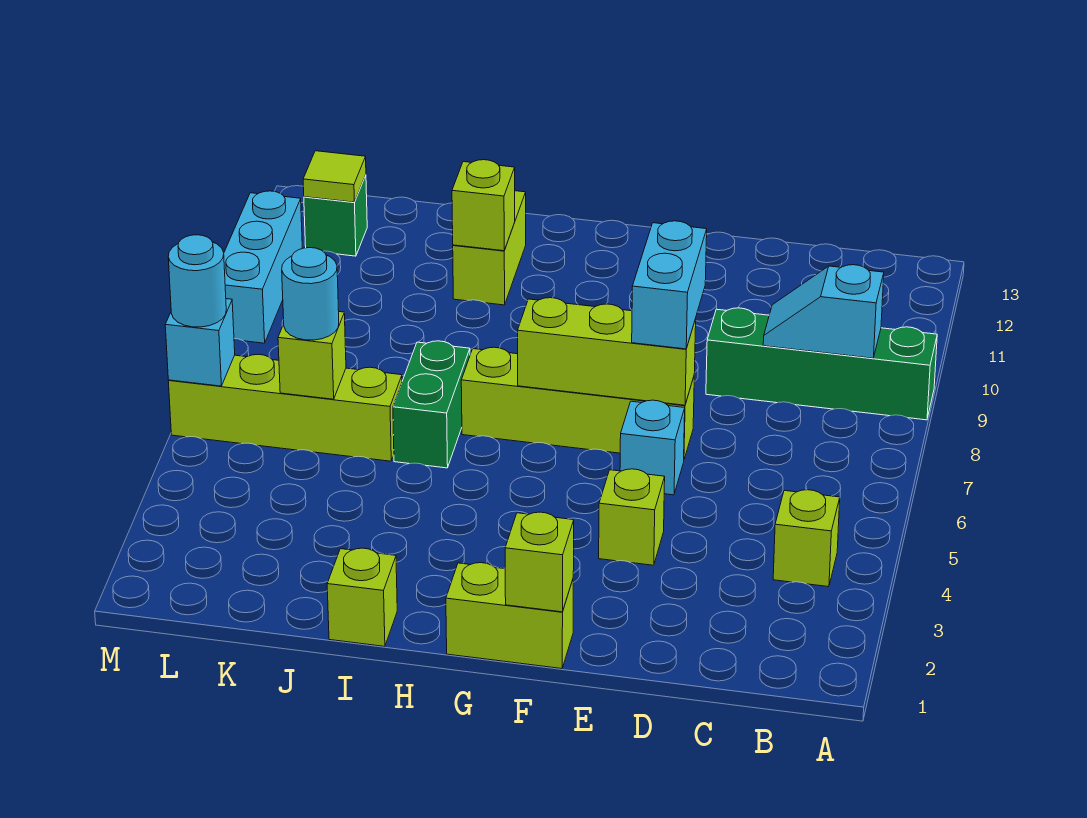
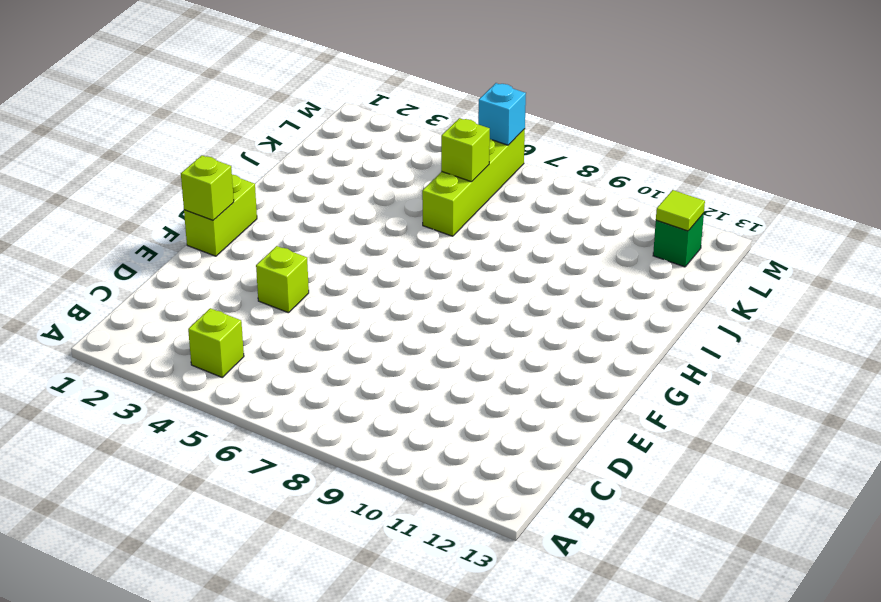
none -> green brick A9:D9 level 1
none -> cyan brick E6 level 1
none -> lime brick E7:H7 level 1

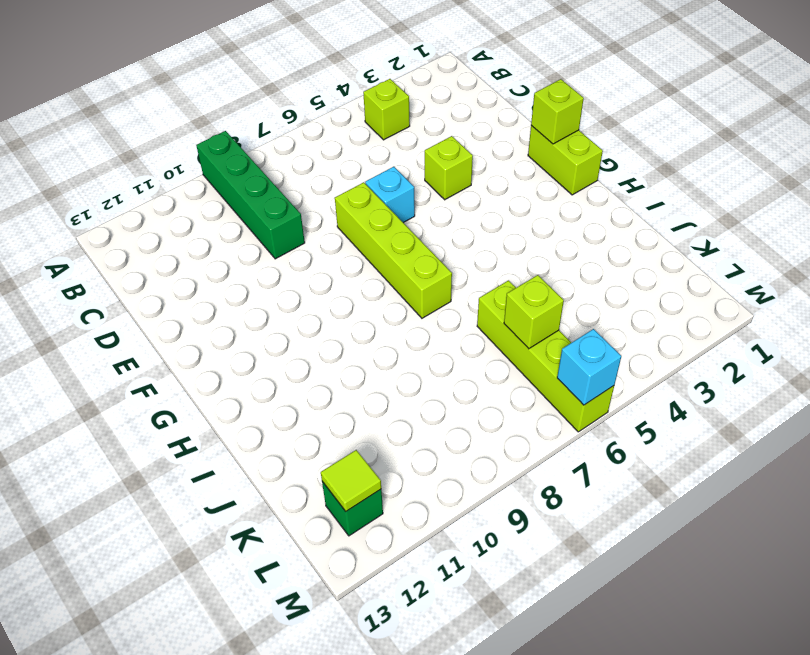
none -> lime brick I1 level 1
none -> green brick I6:I7 level 1
none -> lime brick I11:I12 level 1

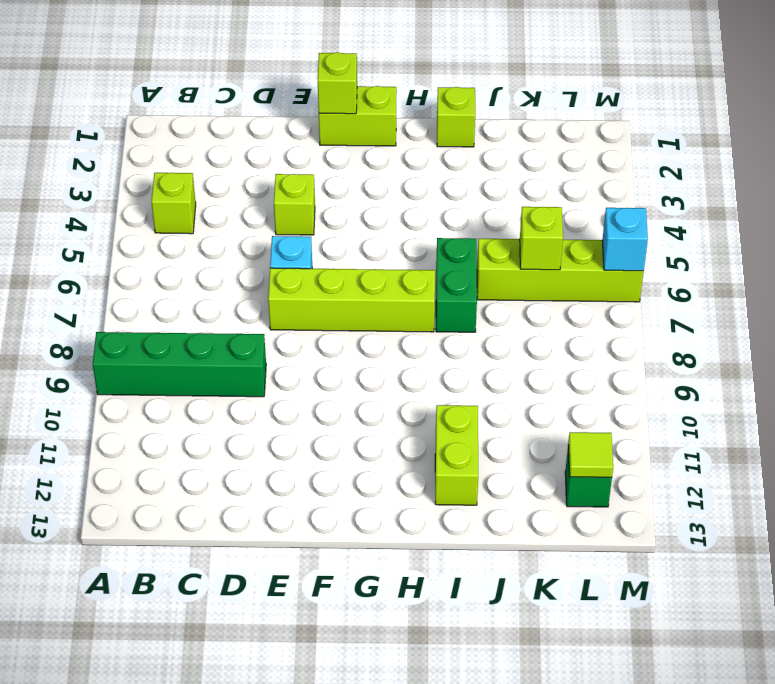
none -> cyan brick M9:M11 level 1
none -> cyan slope B9:C9 level 2 top B
none -> lime brick E7:G7 level 2

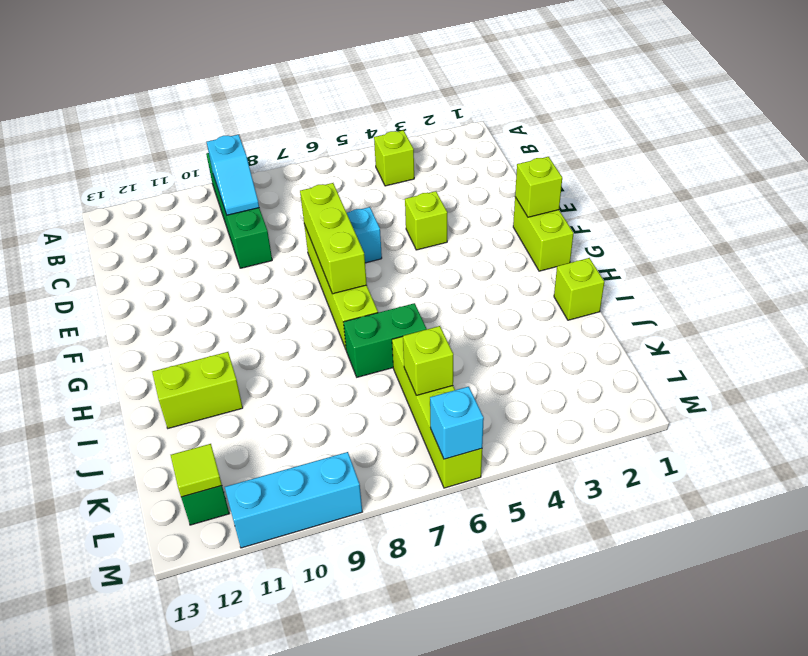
none -> lime brick I11 level 2
none -> cyan brick E7:E8 level 3
none -> cyan round brick K6 level 3

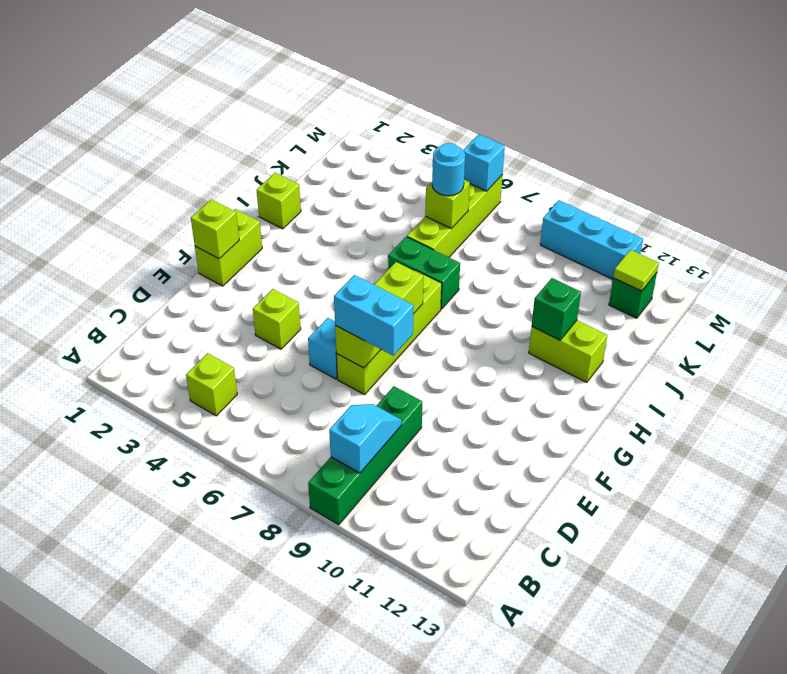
green brick I11 level 2 -> lime brick I11 level 2
none -> cyan round brick M6 level 3

